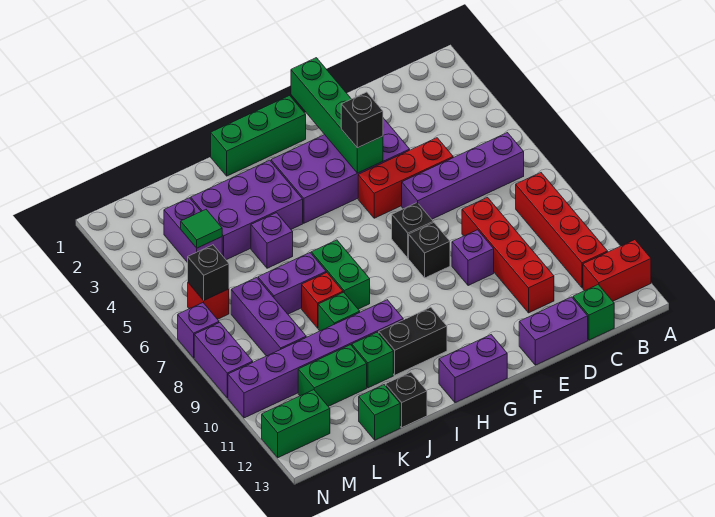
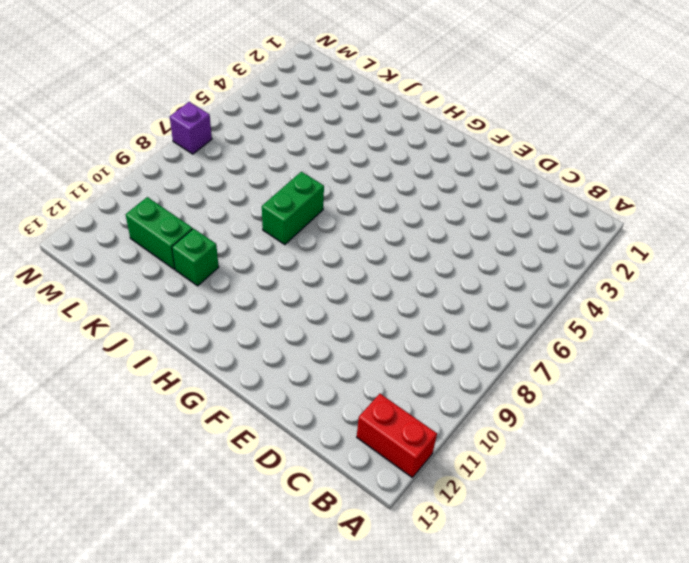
none -> purple brick B6:E6 level 1
none -> red brick B8:B11 level 1
none -> green brick C13 level 1
none -> red brick D5:F5 level 1

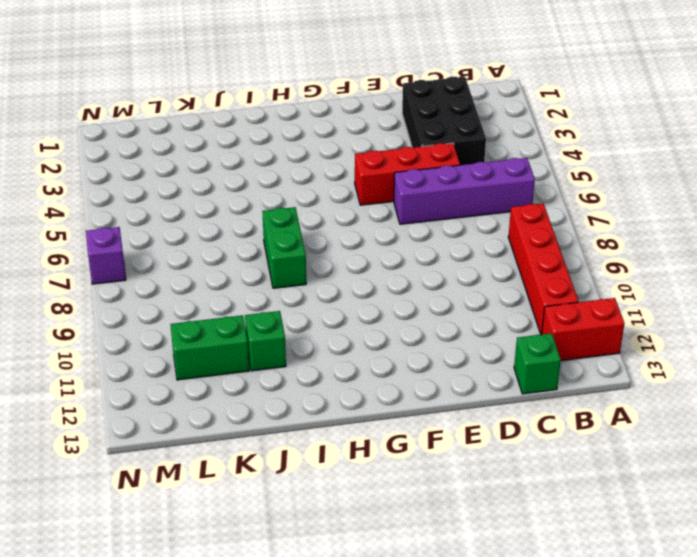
black brick C2:D4 level 1 -> none
none -> red brick D8:D11 level 1
none -> purple brick D13:E13 level 1
none -> purple brick E3:H4 level 1
none -> purple brick E9 level 1

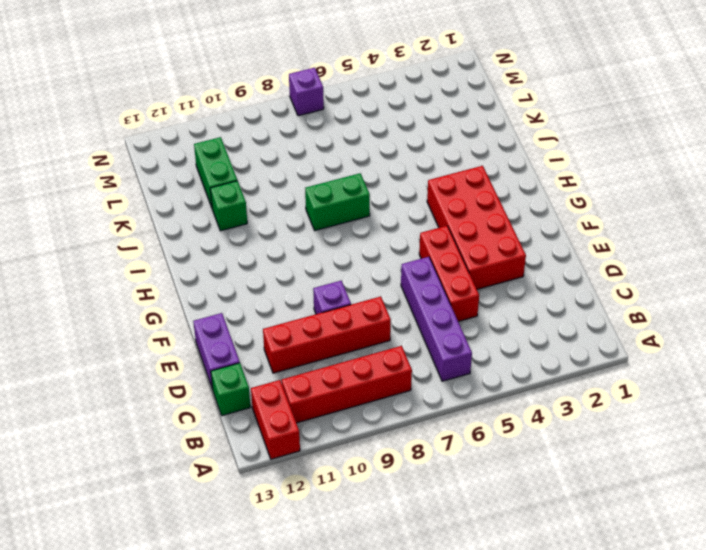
red brick E3:H4 level 1 -> purple brick E3:H4 level 1
none -> black brick F7 level 1
none -> black brick F8 level 1
none -> green brick G1:I1 level 1
none -> purple brick G13:H13 level 1

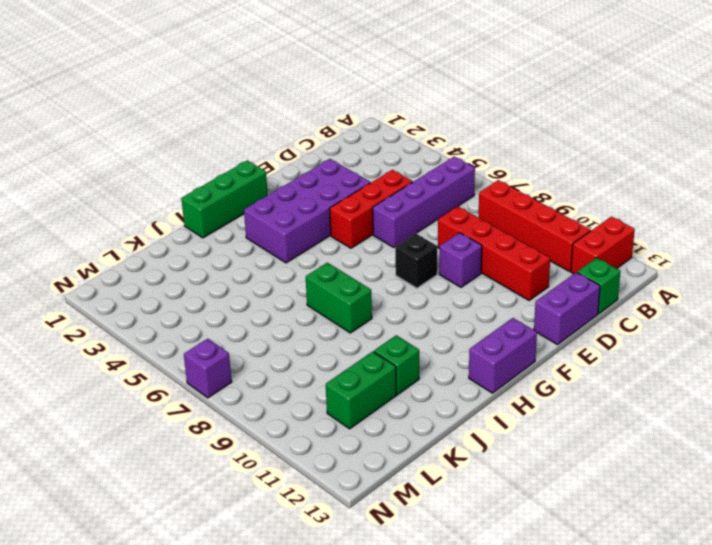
none -> black brick F7 level 1
none -> black brick H11:I11 level 1
none -> purple brick I3:K4 level 1
none -> purple brick I10:N10 level 1

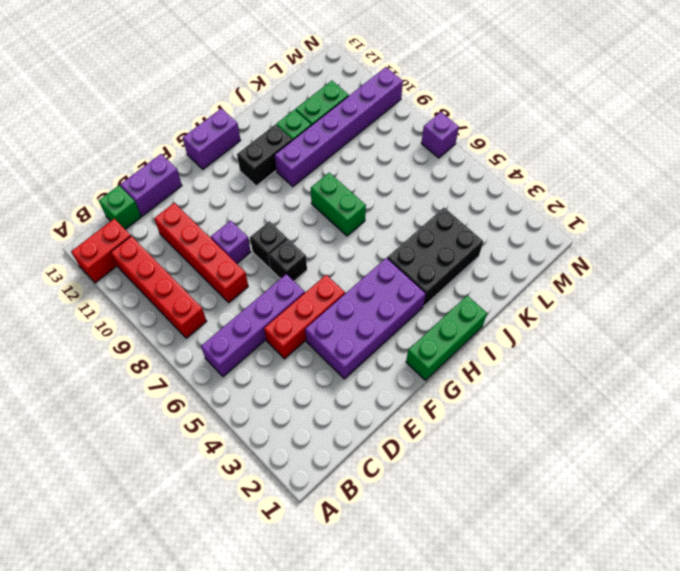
black brick I3:K4 level 1 -> purple brick I3:K4 level 1
none -> purple brick J5 level 1
none -> purple brick J7:K7 level 1
none -> red brick J8 level 1
none -> green brick J9 level 1

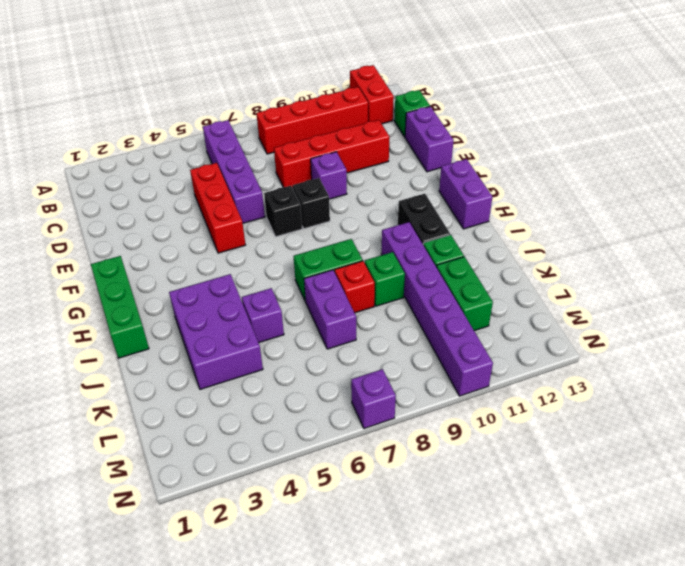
none -> purple brick E3:H4 level 1
none -> black brick J13 level 1
none -> green brick K13 level 1
none -> purple brick L3:L4 level 1

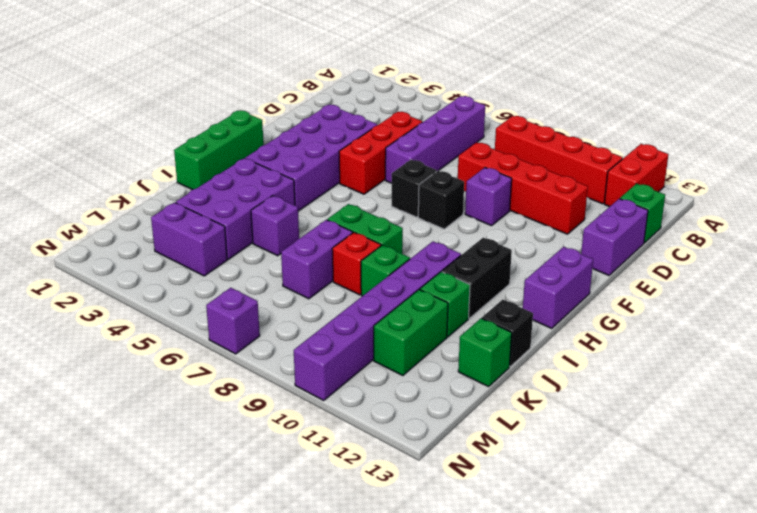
none -> purple brick L7:L9 level 1
none -> red brick M6 level 1
none -> green brick M12:N12 level 1
none -> purple brick N8:N9 level 1

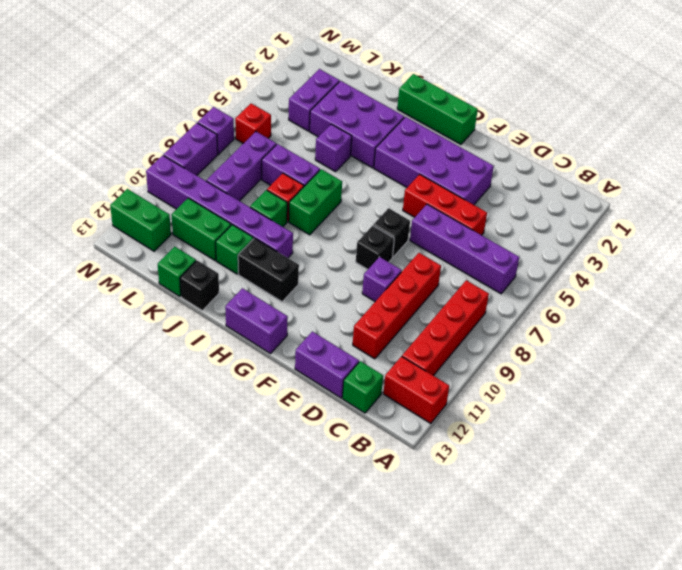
none -> green brick F1:F4 level 2
none -> green tile L4 level 2
none -> black brick M6 level 2
none -> black brick F4 level 3

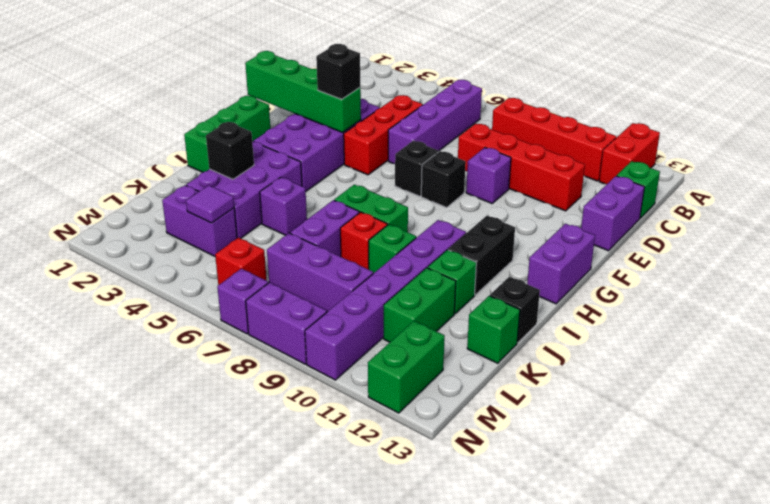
black brick J3 level 2 -> black brick M6 level 2
purple tile L4 level 2 -> green tile L4 level 2

